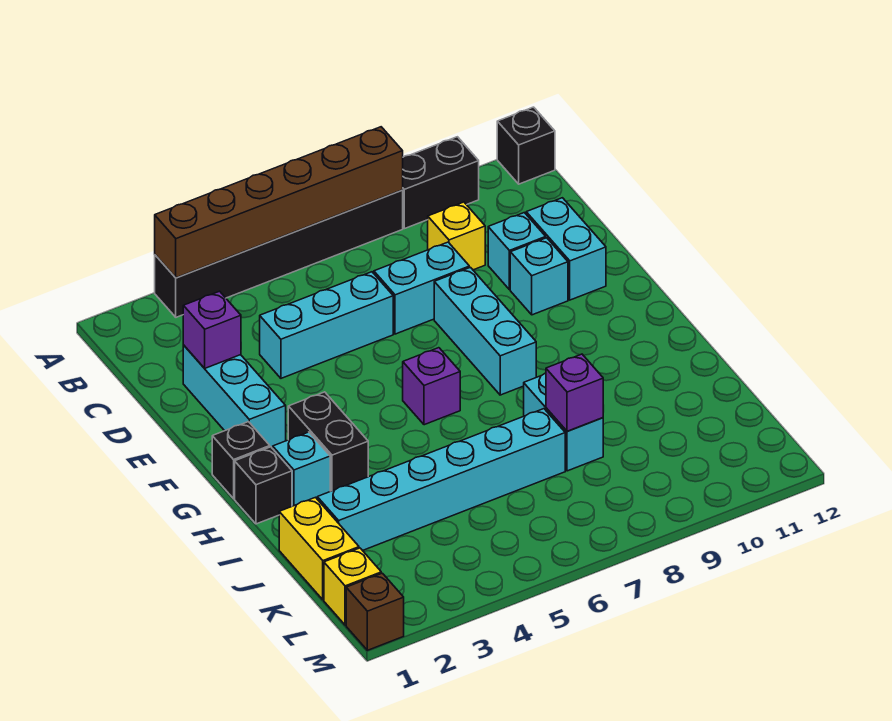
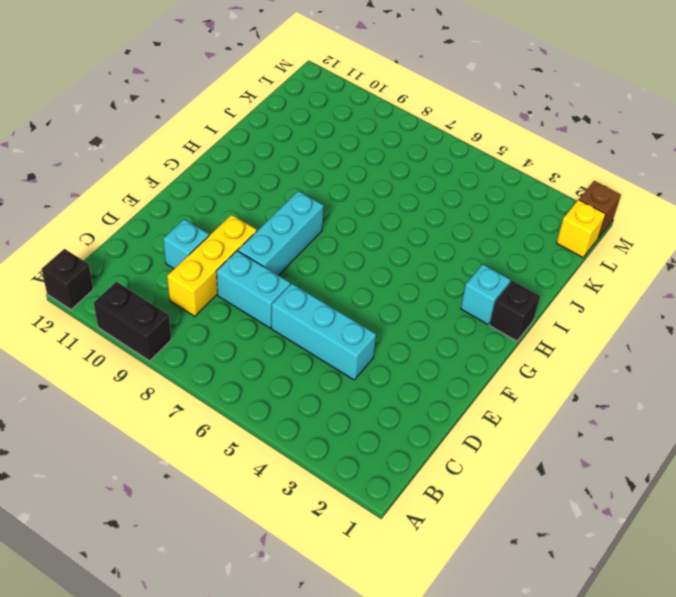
yellow brick C9:E9 level 1 -> yellow brick C9 level 1
none -> black brick A3:A8 level 1
none -> cyan brick D2:F2 level 1
none -> cyan brick D11:E11 level 1

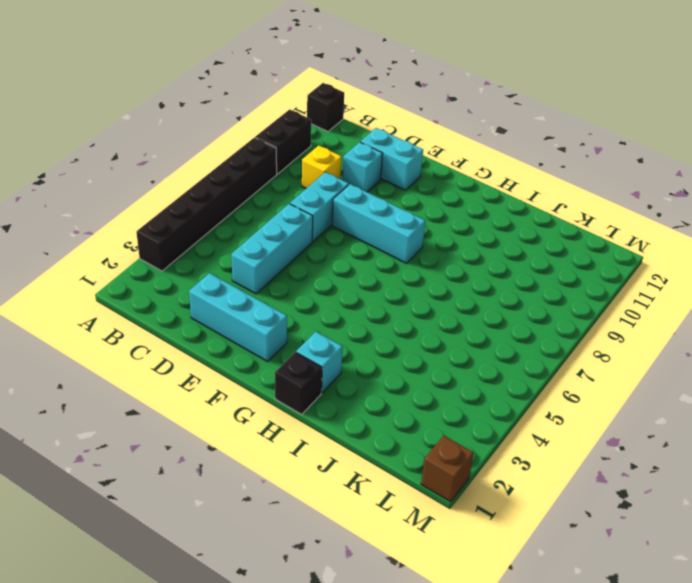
none -> cyan brick E10 level 1
none -> black brick G1 level 1
none -> black brick G3:H3 level 1

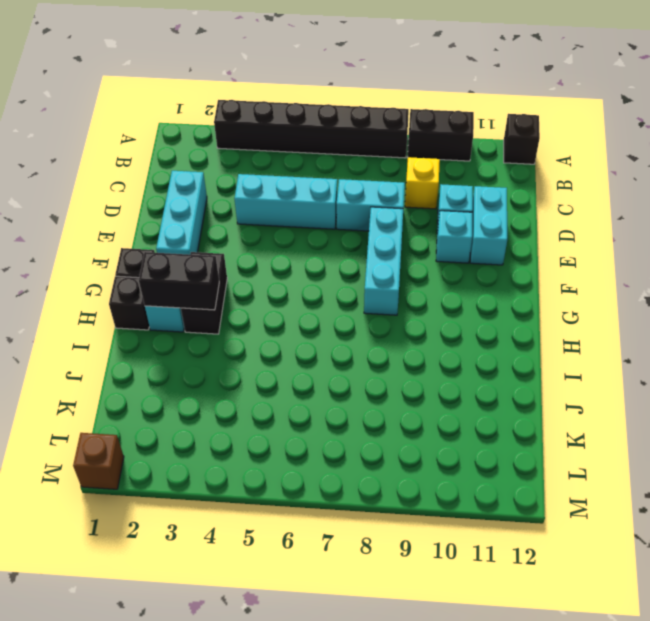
black brick H2:H3 level 2 -> none
none -> purple brick G6 level 1
none -> cyan brick I8:J8 level 1
none -> yellow brick J1:K1 level 1

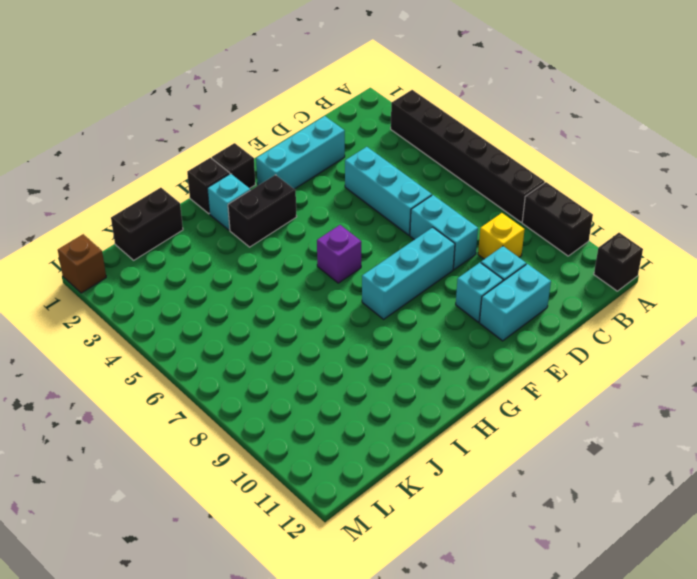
black brick J1:K1 level 1 -> yellow brick J1:K1 level 1
none -> cyan brick I8:J8 level 1
none -> cyan brick J2:J7 level 1
none -> yellow brick L1 level 1

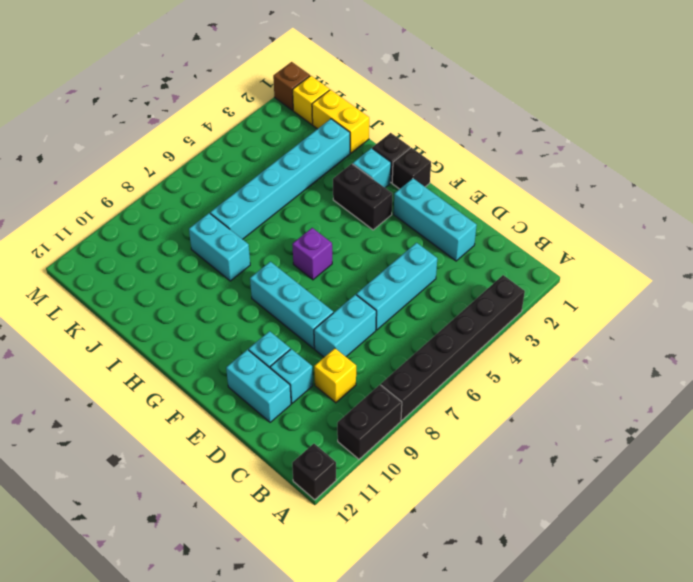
none -> brown brick A3:A8 level 2
none -> purple brick D2 level 2
none -> purple brick J8 level 2

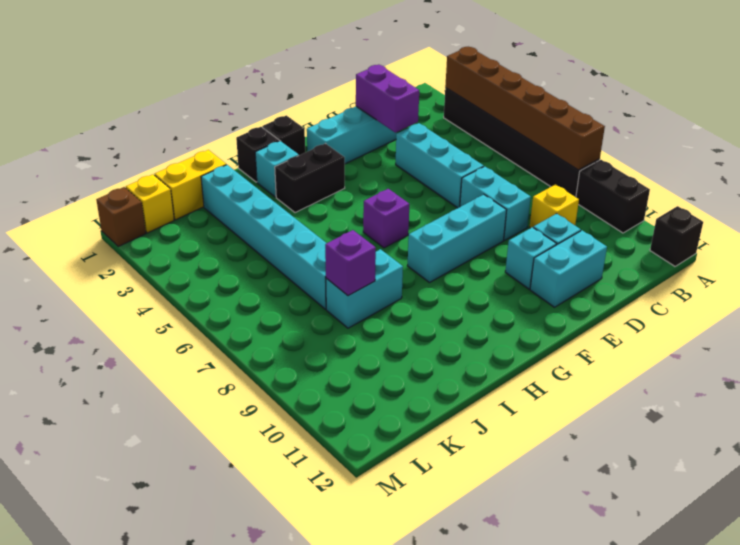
purple brick D2:D3 level 2 -> purple brick D2 level 2

